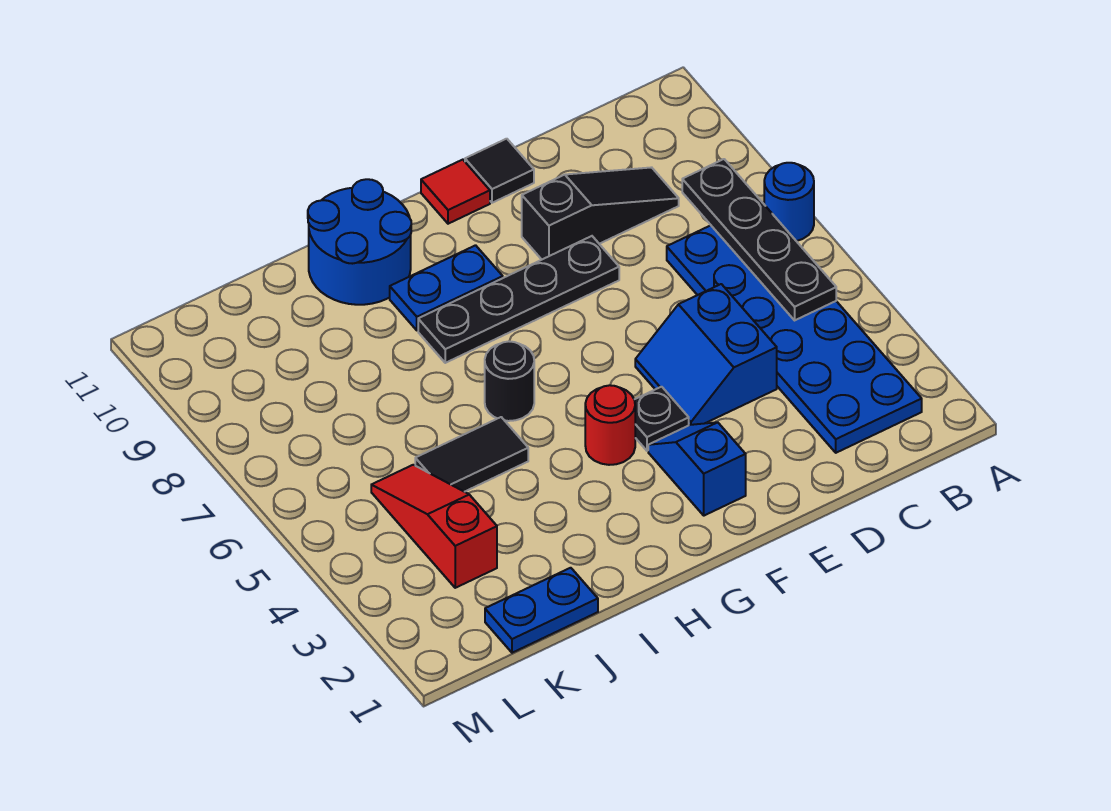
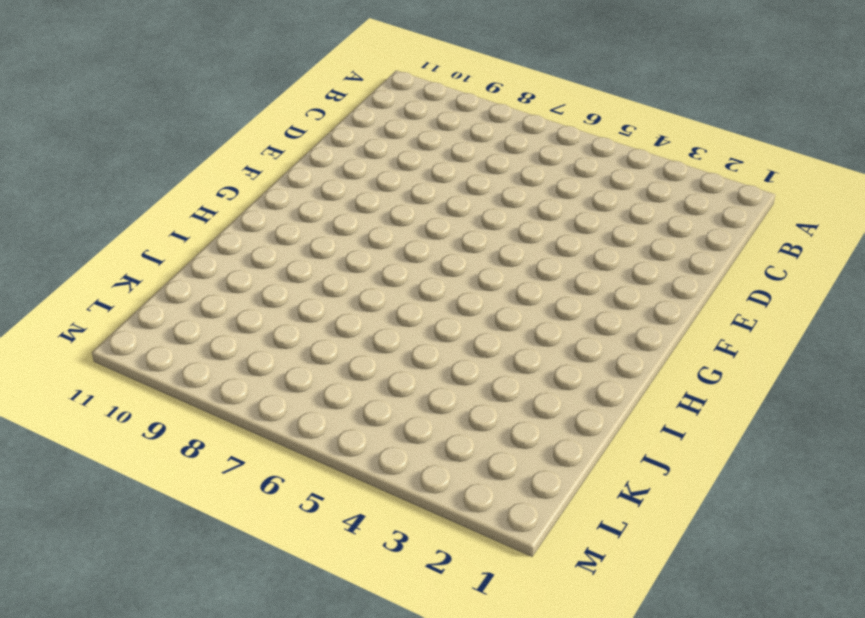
none -> blue round brick A7 level 1
none -> blue plate B2:C7 level 1
none -> black slope C9:E9 level 1 top E

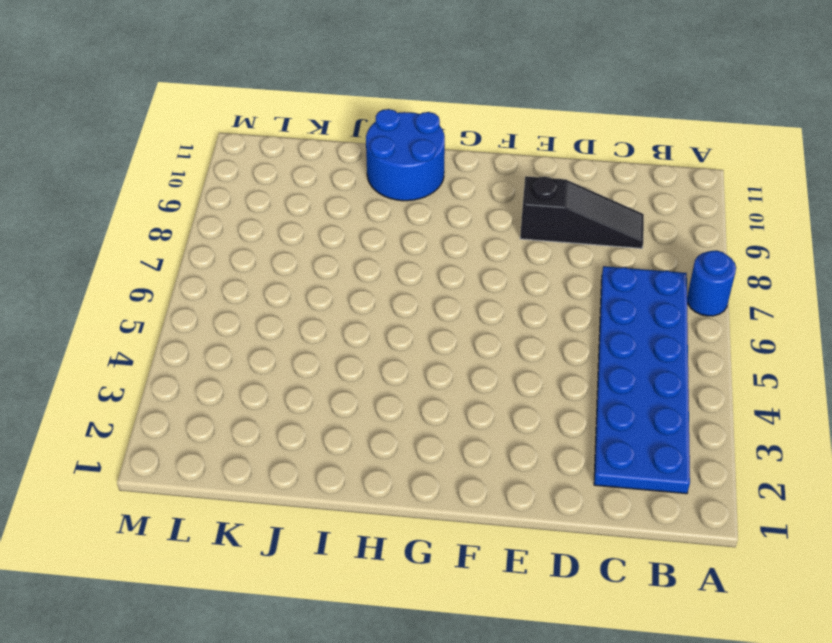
none -> blue slope D4:E5 level 1 top D
none -> black plate E8:H8 level 1
none -> black tile E11 level 1

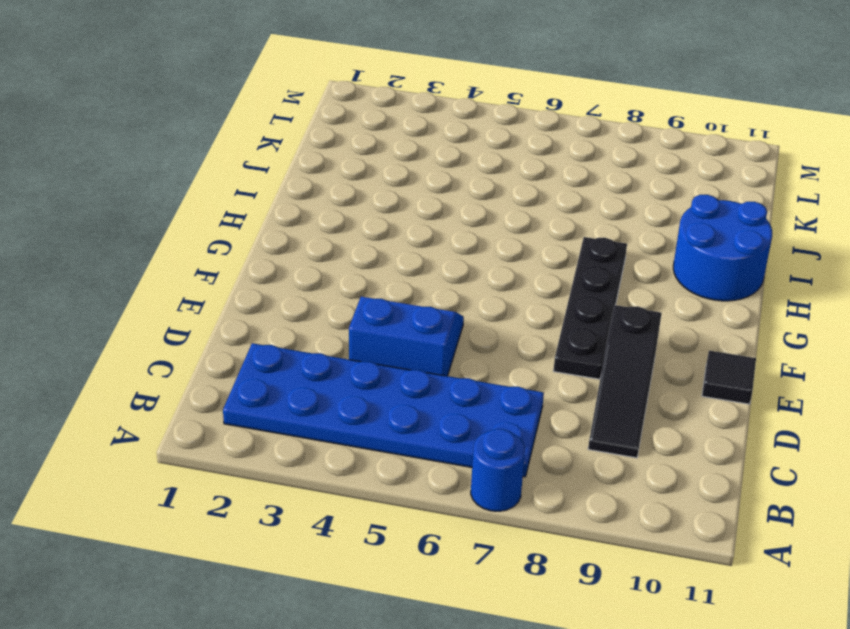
none -> blue slope F2:F3 level 1 top 2
none -> black plate F4 level 1
none -> red tile F11 level 1

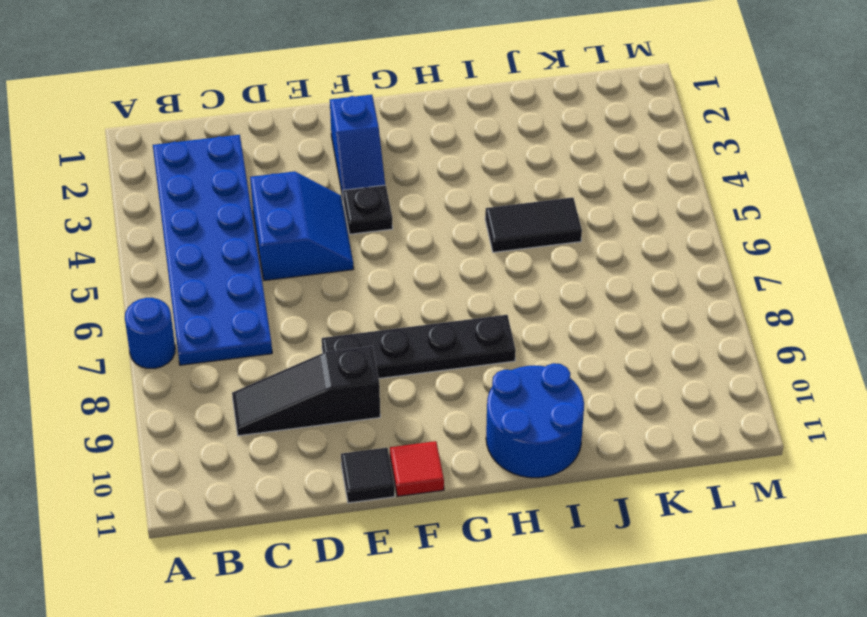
none -> red round brick G4 level 1
none -> blue plate G9:H9 level 1
none -> black round brick H6 level 1

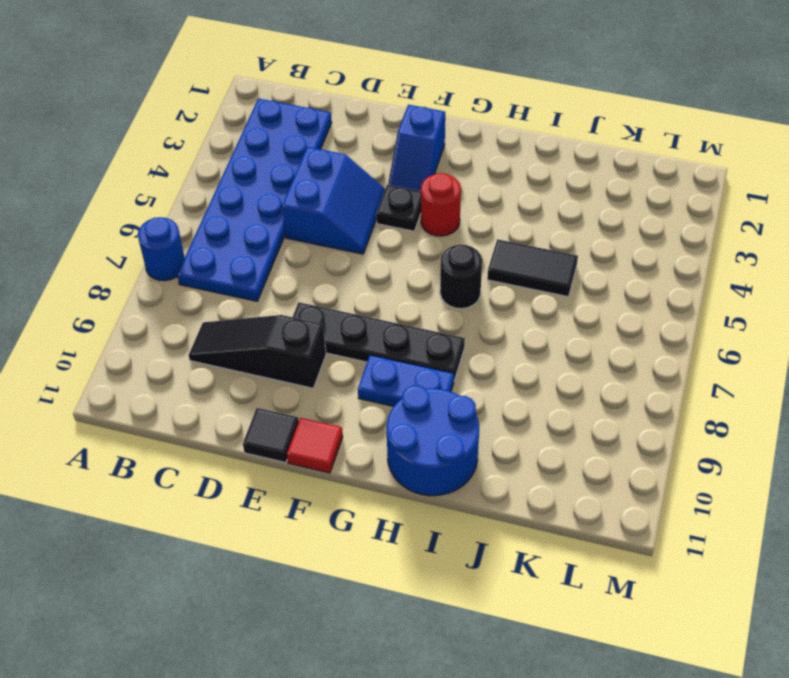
none -> blue plate J1:K1 level 1
none -> red slope K3:K5 level 1 top 3
none -> black plate B5:B8 level 2

